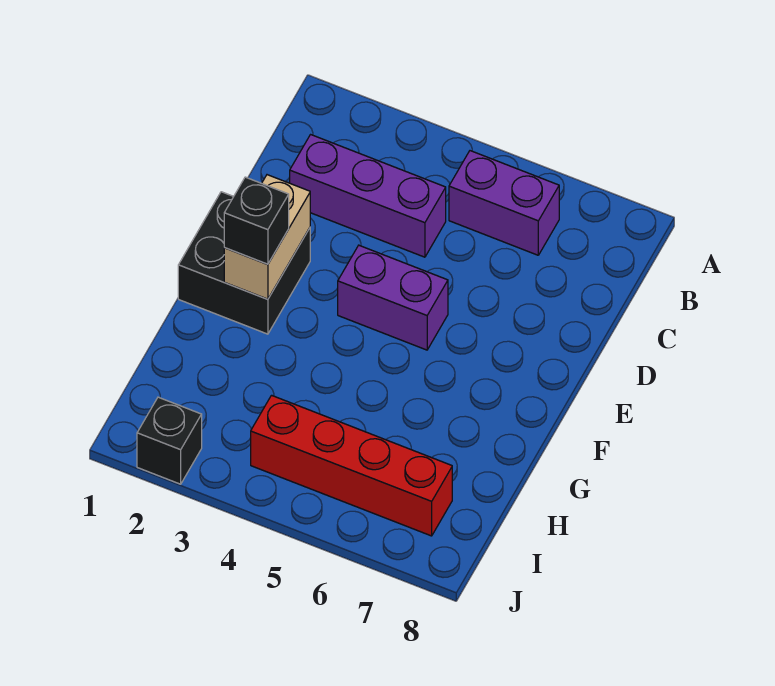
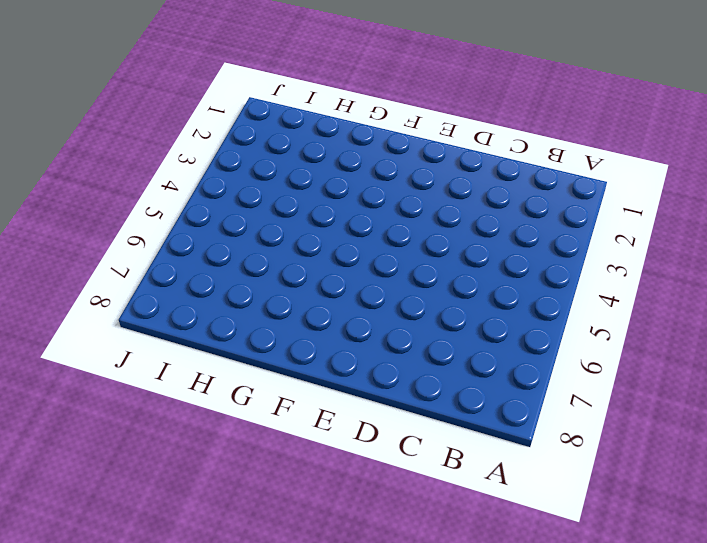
none -> purple brick B5:B6 level 1
none -> purple brick C2:C4 level 1

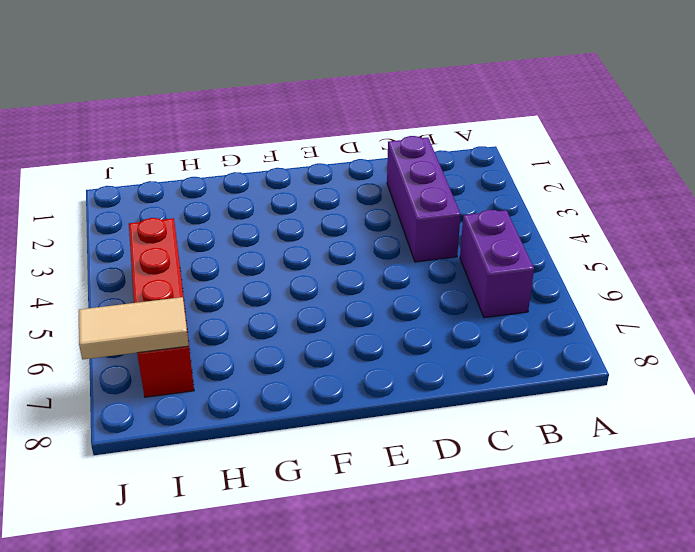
tan tile I7:J7 level 2 -> none
none -> black brick E1:F2 level 1
none -> purple brick E4:E5 level 1

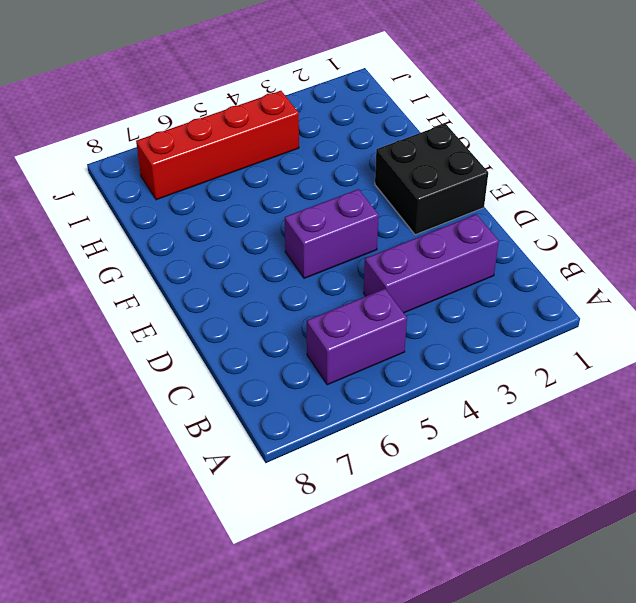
none -> black brick J2 level 1
none -> tan brick E2:F2 level 2

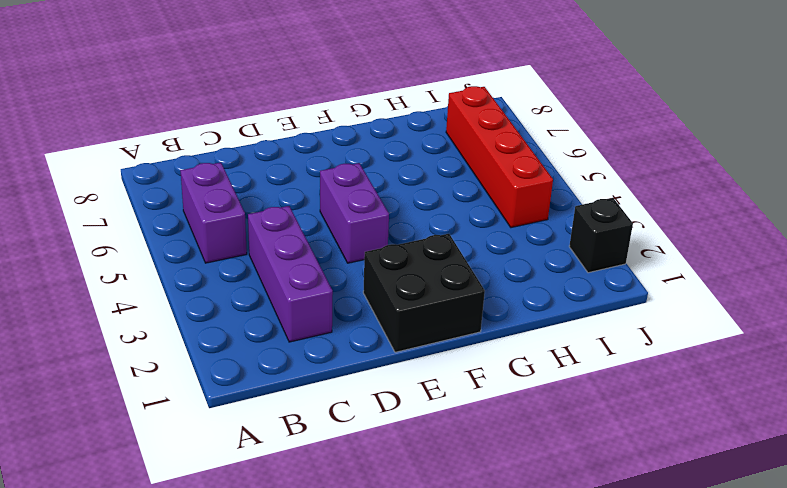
none -> tan brick E2:F2 level 2
none -> black brick F2 level 3

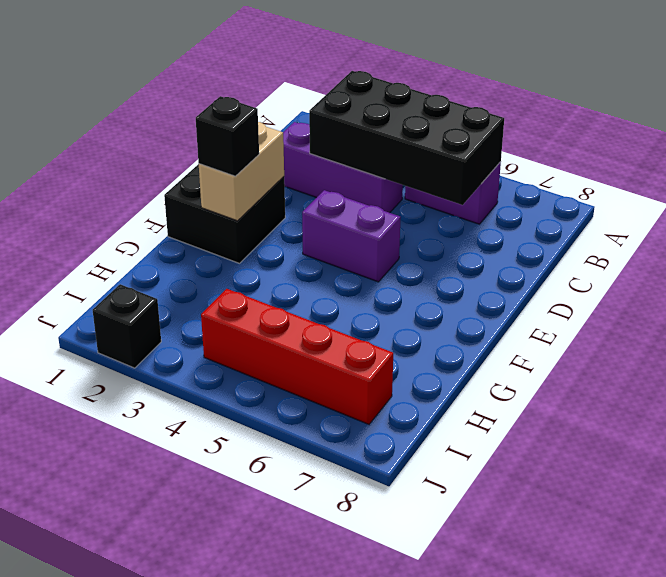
black brick B3:C6 level 2 -> none

